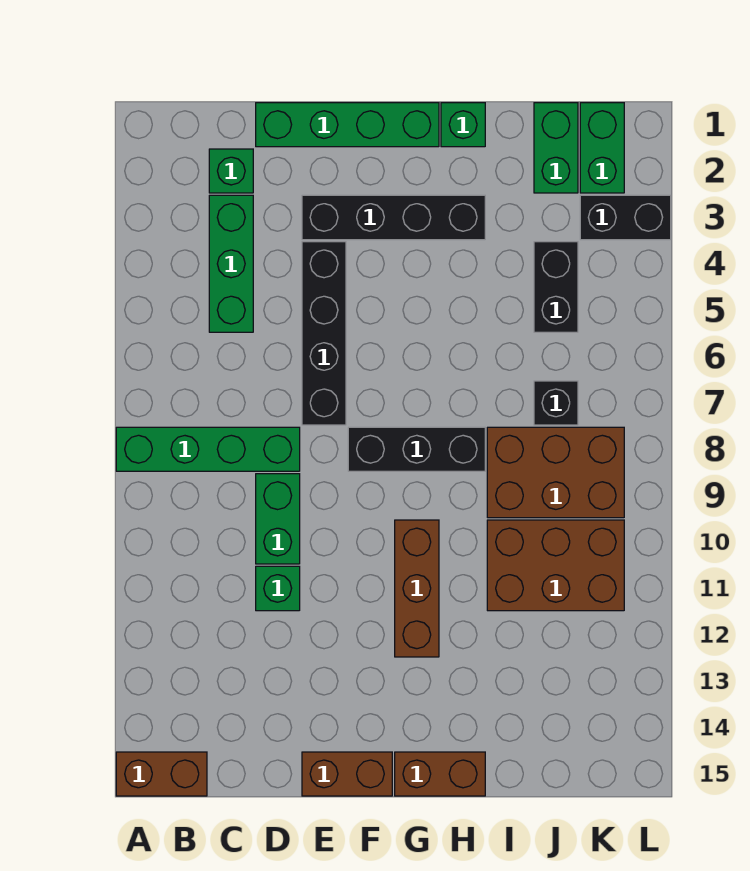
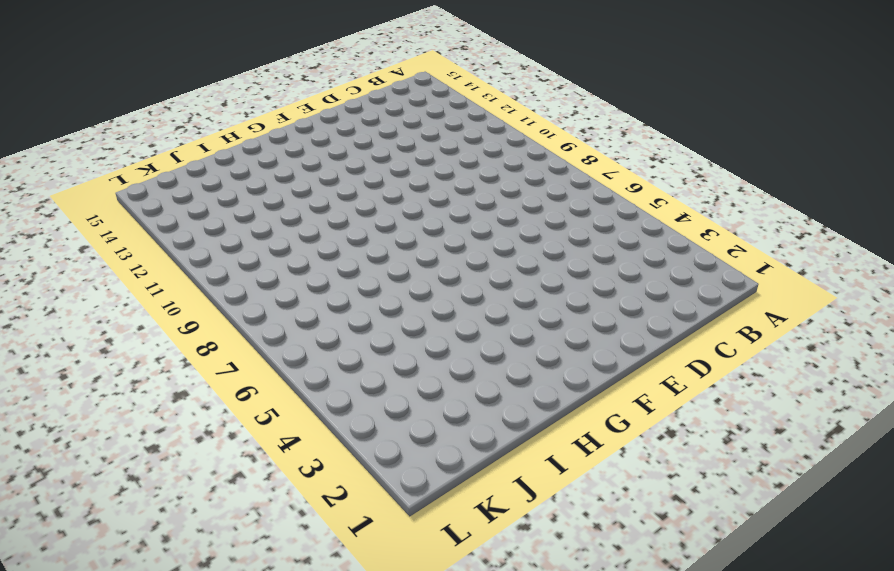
none -> green brick A8:D8 level 1
none -> brown brick A15:B15 level 1
none -> green brick C2 level 1

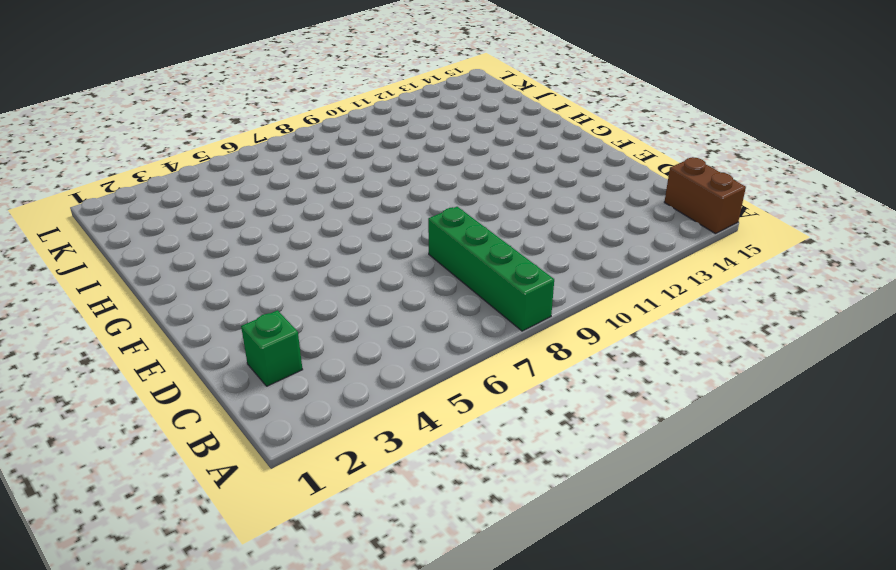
none -> green brick C3:C5 level 1
none -> green brick D1:G1 level 1
none -> green brick D9:D10 level 1

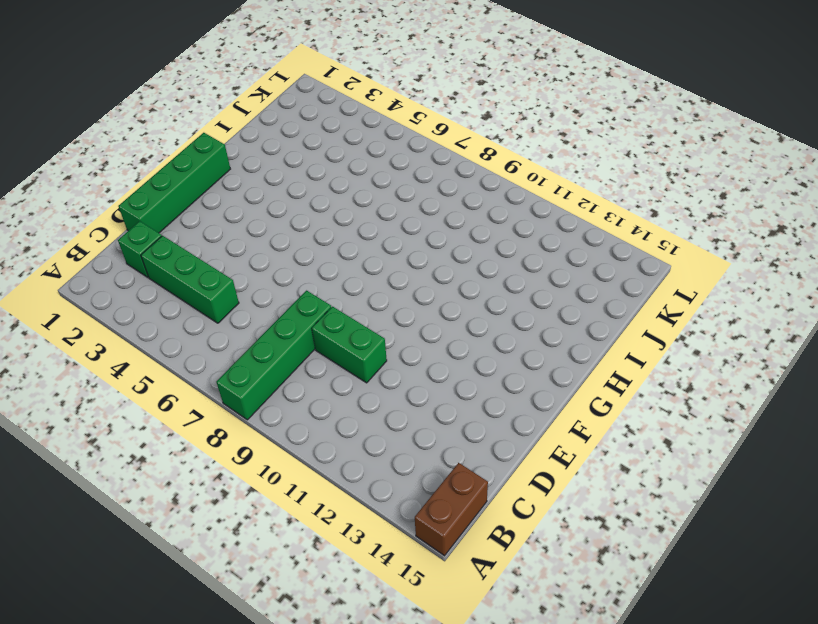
none -> green brick D11 level 1
none -> black brick E3:H3 level 1
none -> black brick E4:E7 level 1

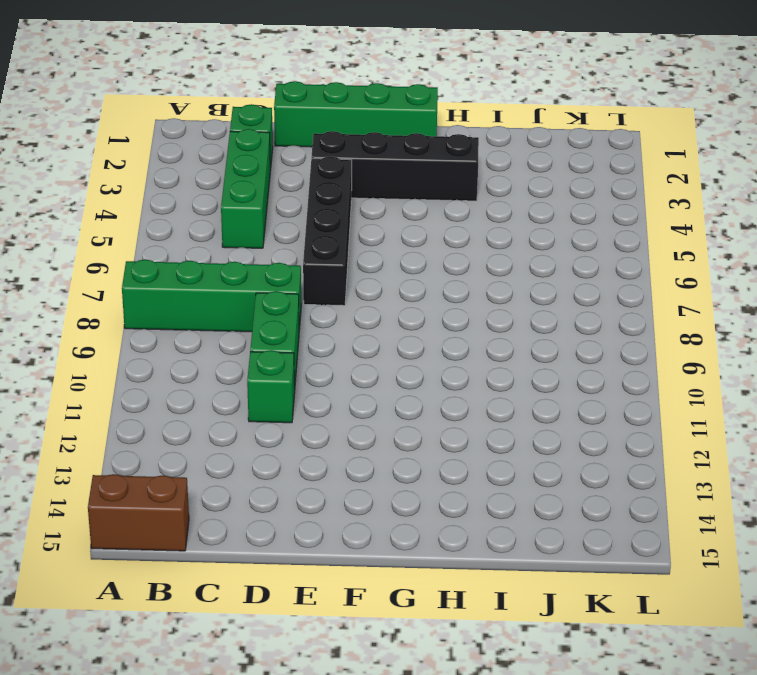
none -> brown brick E15:F15 level 1
none -> black brick F8:H8 level 1
none -> brown brick G10:G12 level 1

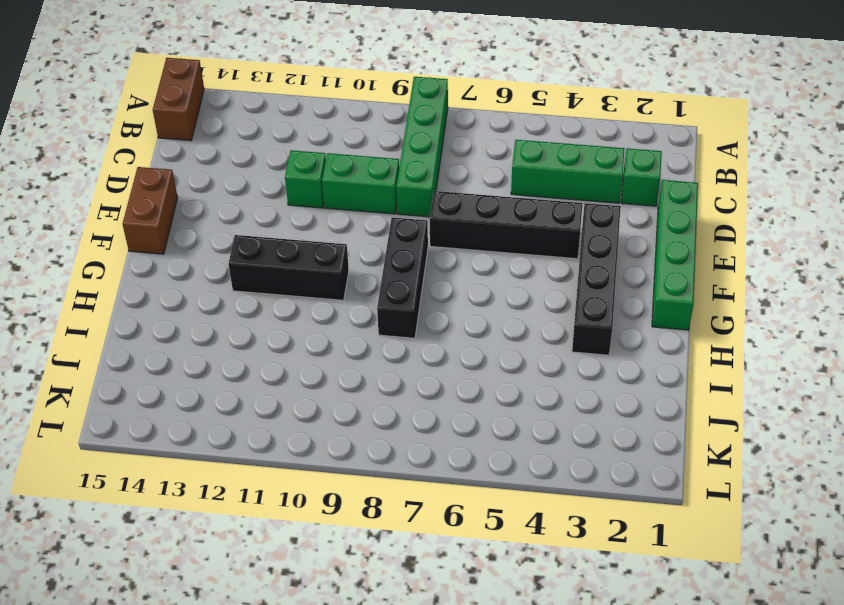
black brick G10:G12 level 1 -> brown brick G10:G12 level 1
none -> brown brick G15:H15 level 1
none -> green brick H1 level 1
none -> brown brick I8:K9 level 1

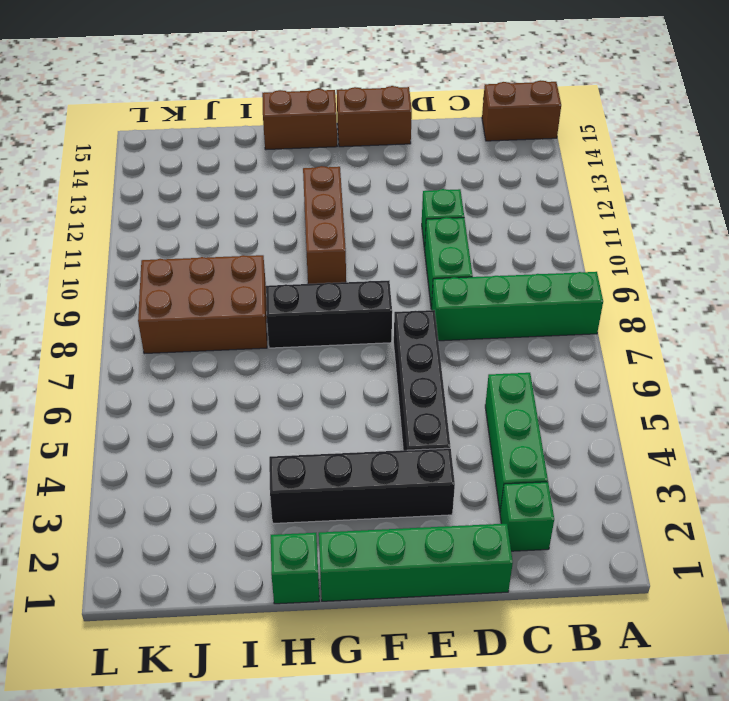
none -> brown brick I10:K11 level 1
none -> green brick J1:J2 level 1
none -> black brick J4:J5 level 1

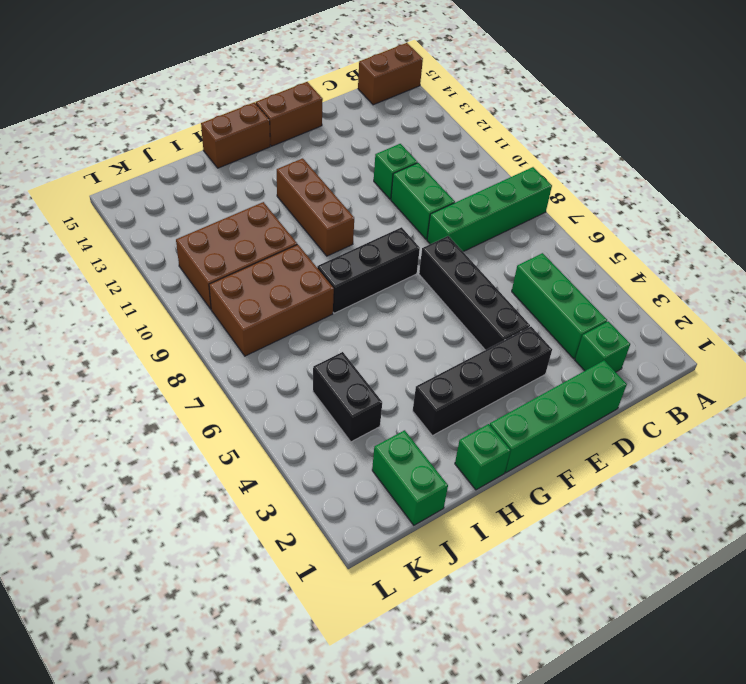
none -> black brick J7 level 1
none -> green brick K1:K2 level 1
none -> black brick K3:L3 level 1

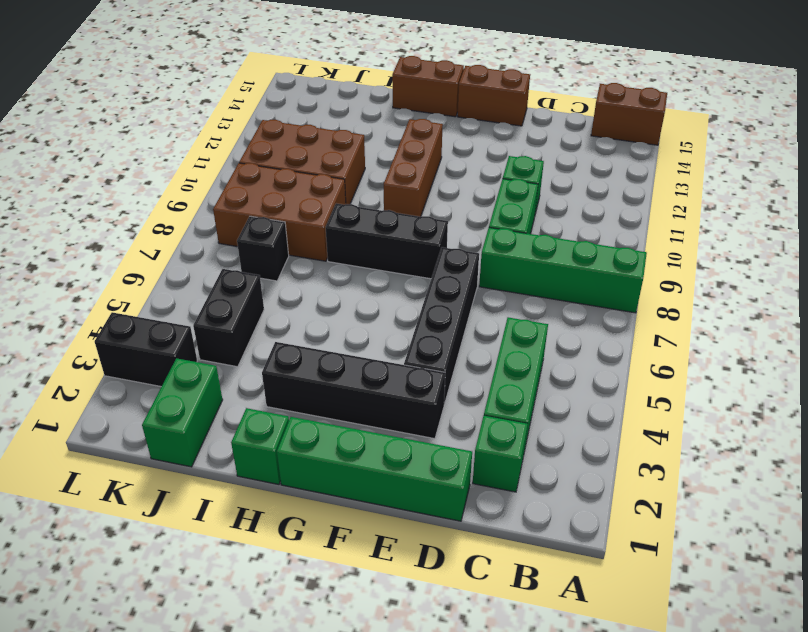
none -> green brick K1:K2 level 1

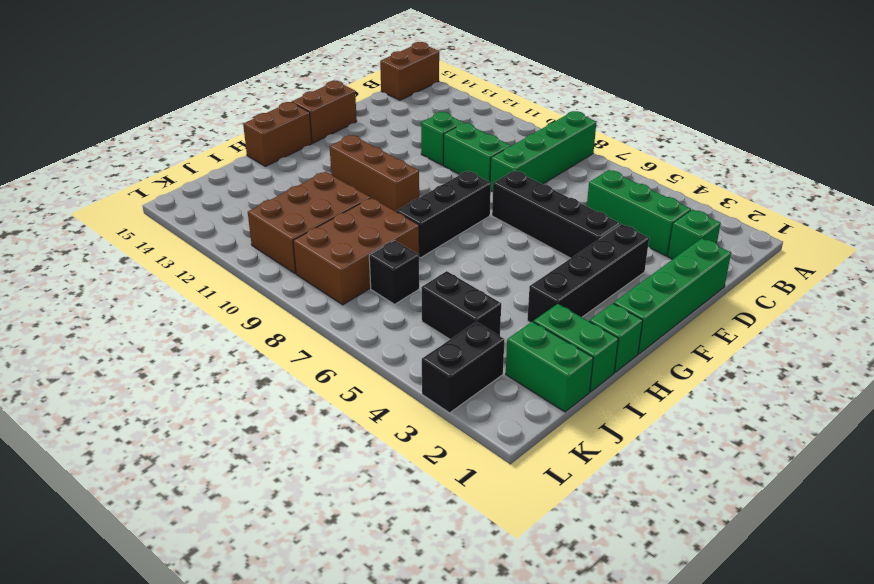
green brick I1:I2 level 1 -> green brick K1:K2 level 1

